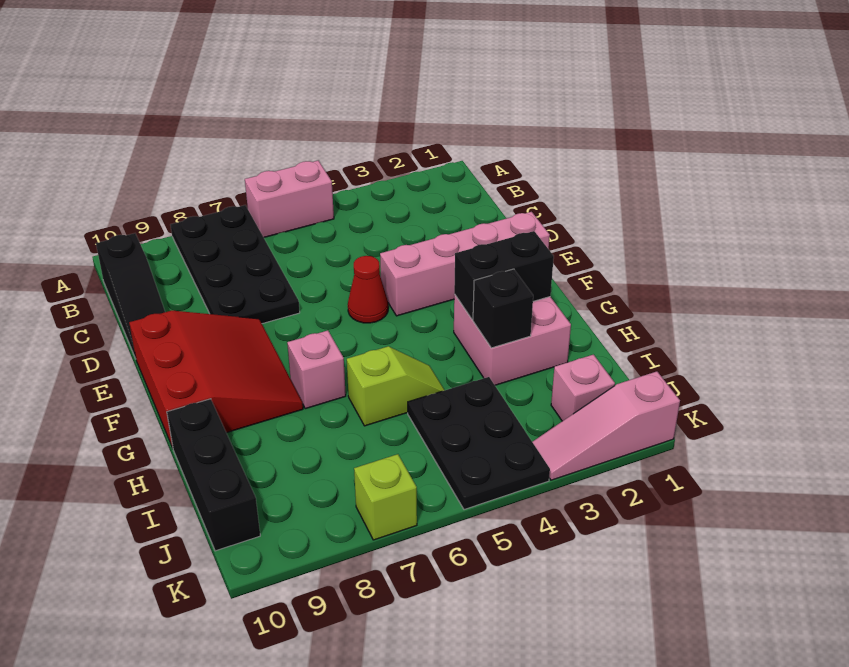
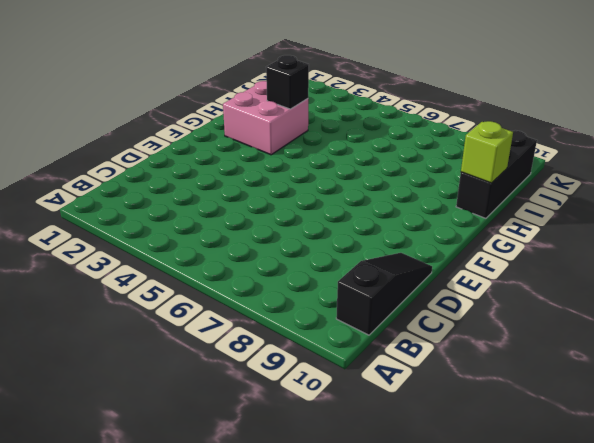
lime brick H10 level 2 -> lime brick K7 level 1
none -> pink brick A5:A6 level 1
none -> black plate A7:D8 level 1
none -> pink brick E1:E4 level 1

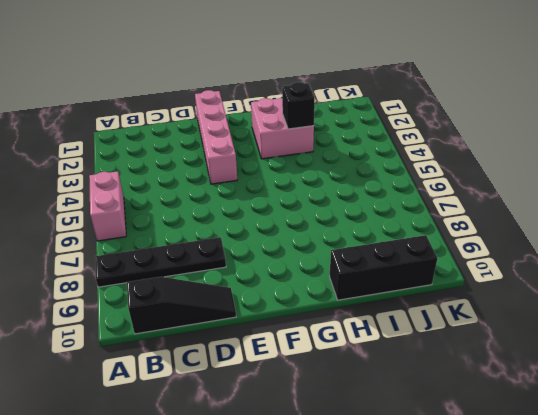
black plate A8:D8 level 1 -> black plate A7:D8 level 1
none -> red cone E5 level 1
none -> red slope E8:G10 level 1 top 10
none -> pink brick G7 level 1

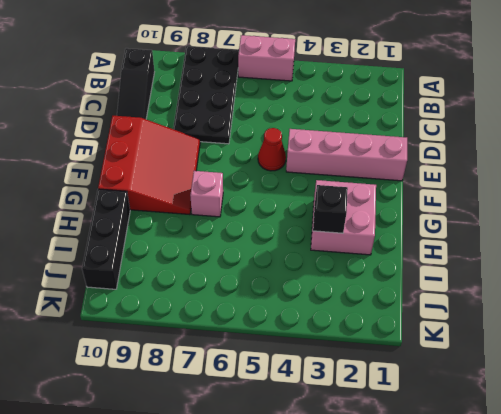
none -> lime slope H5:H6 level 1 top 6
none -> black plate I4:K5 level 1
none -> pink brick J2 level 1

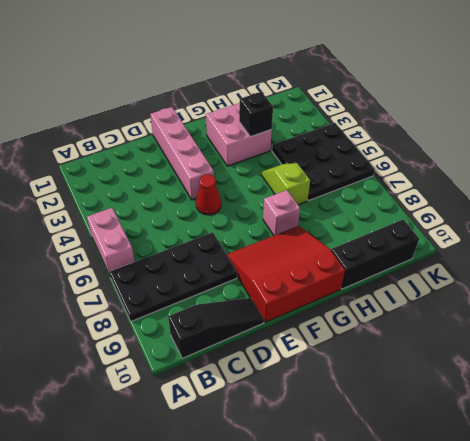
black plate I4:K6 level 1 -> black plate I4:K5 level 1
none -> pink brick J2 level 1
none -> pink slope K1:K3 level 1 top 1
none -> lime brick K7 level 1

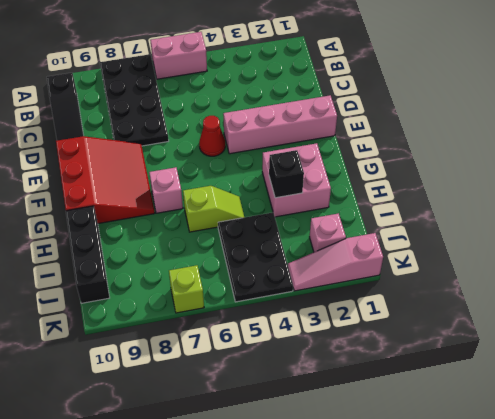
none -> black brick G2:G3 level 2

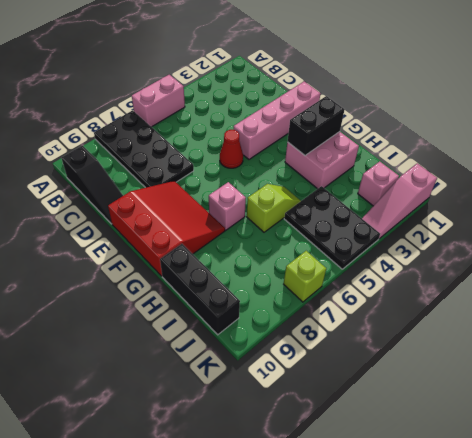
none -> black brick H3 level 2

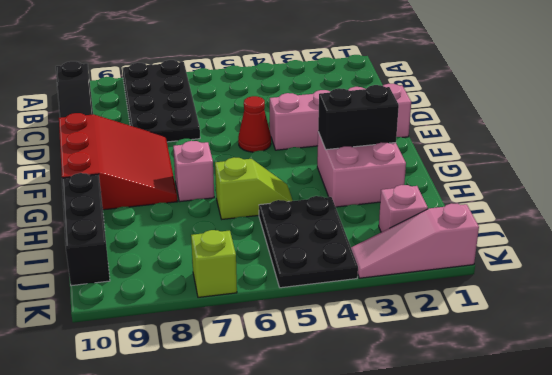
none -> pink brick A5:A6 level 1
none -> black brick H3 level 2

